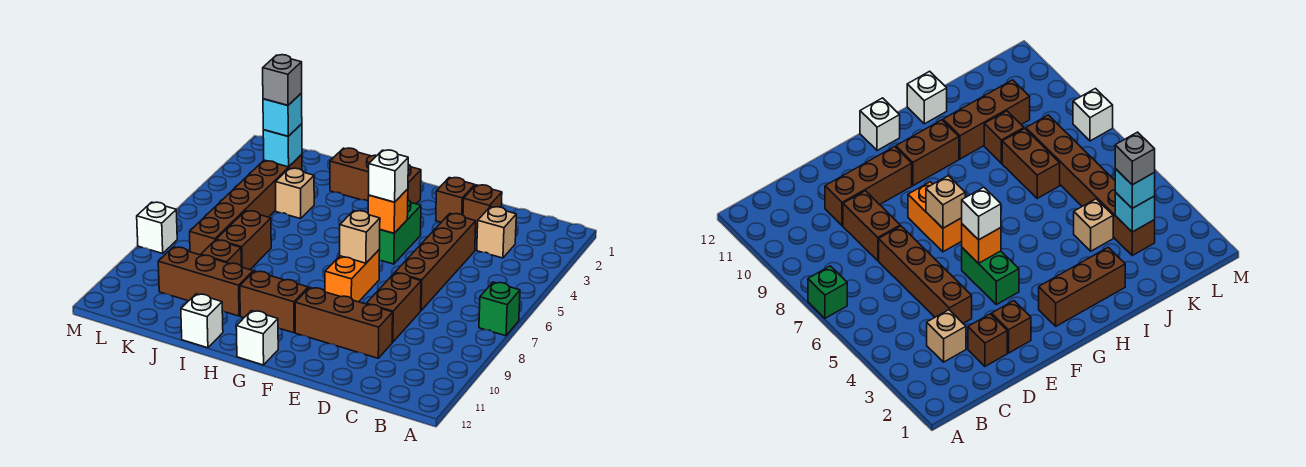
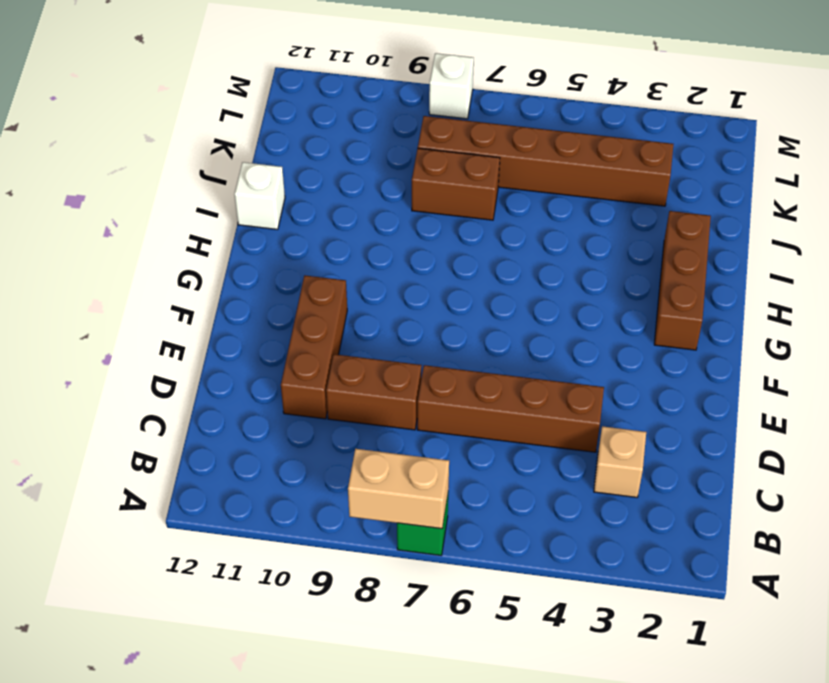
tan brick A7:A8 level 2 -> none
none -> brown brick D2 level 1
none -> brown brick E2 level 1
none -> green brick F4:F5 level 1

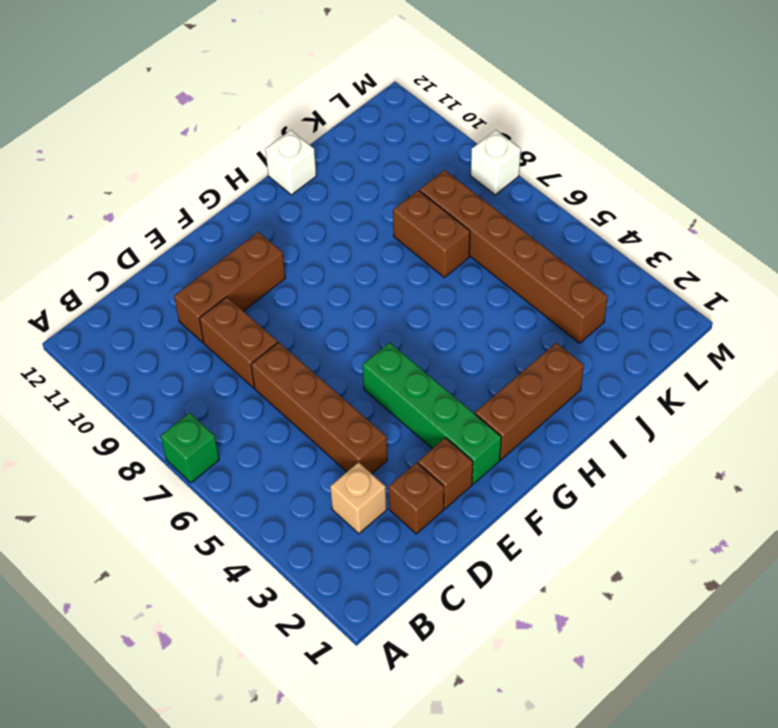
green brick F2:F5 level 1 -> green brick F4:F5 level 1
none -> orange brick F7:F8 level 1
none -> brown brick G10:H10 level 1
none -> white brick G12 level 1

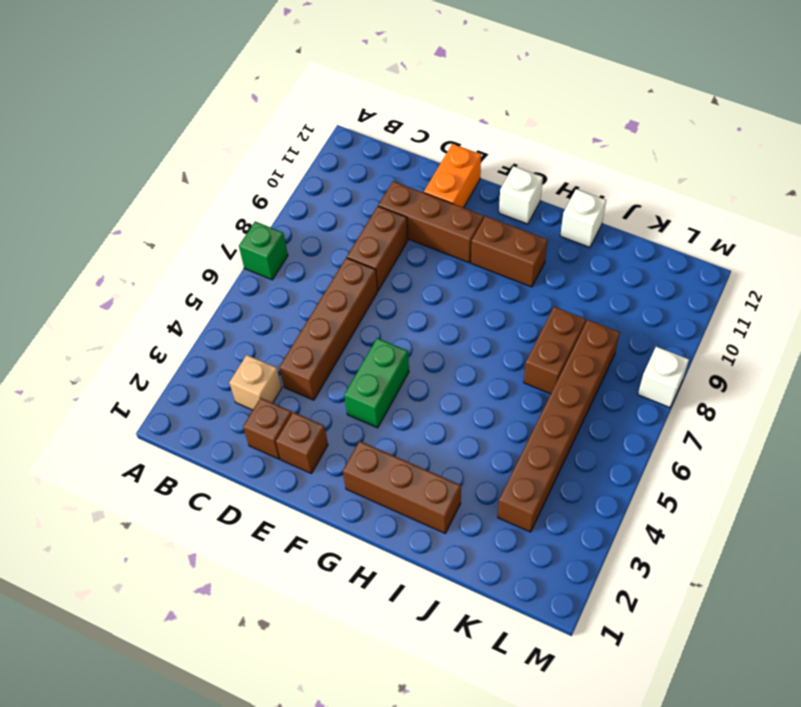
orange brick E11:E12 level 1 -> orange brick F7:F8 level 1
none -> brown brick I10:K10 level 1
none -> tan brick J4 level 1
none -> brown brick J9 level 1

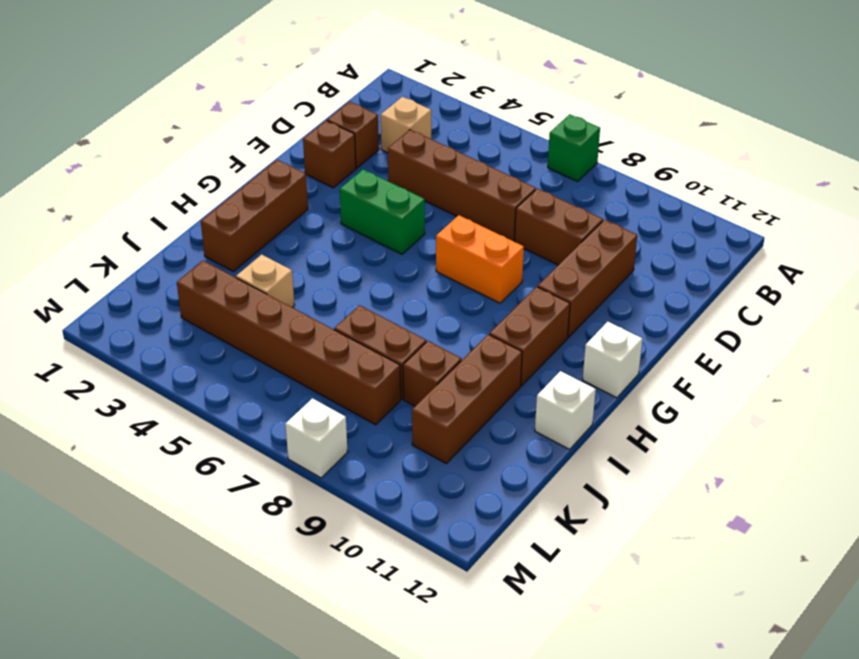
none -> orange brick F5 level 2
none -> tan brick F7 level 2
none -> cyan brick K3 level 2

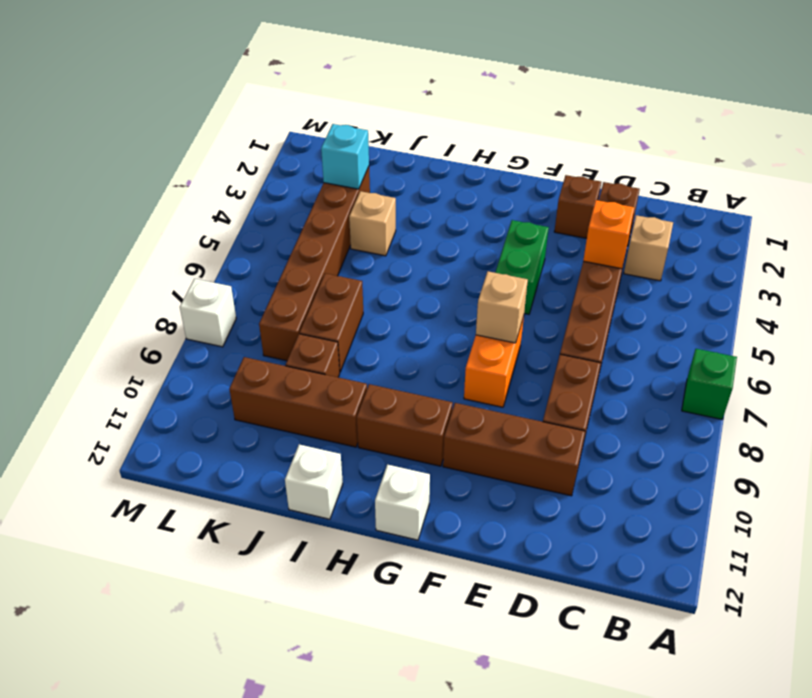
orange brick D4 level 2 -> orange brick F5 level 2
none -> brown brick G2:I2 level 1
none -> white brick F5 level 3
none -> cyan brick K3 level 3

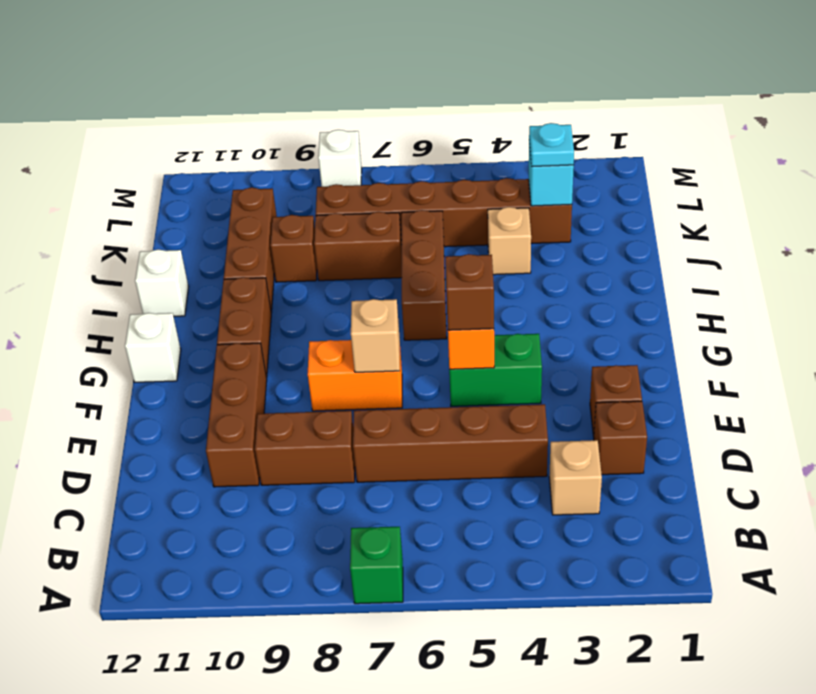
brown brick F5 level 3 -> white brick F5 level 3
brown brick H6:J6 level 1 -> brown brick G2:I2 level 1
cyan plate K3 level 3 -> cyan brick K3 level 3
none -> grey brick K3 level 4

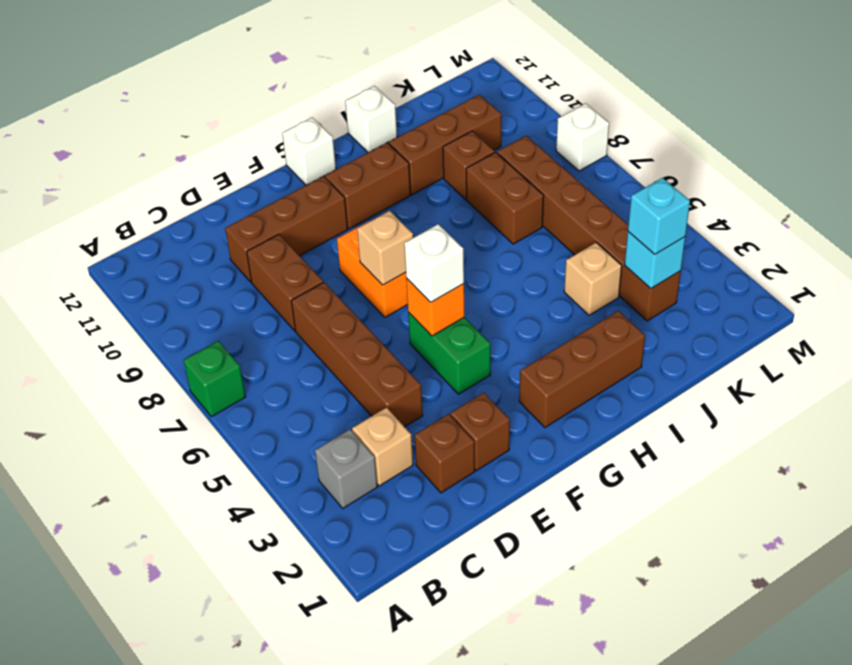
grey brick B3 level 1 -> grey brick K3 level 4

